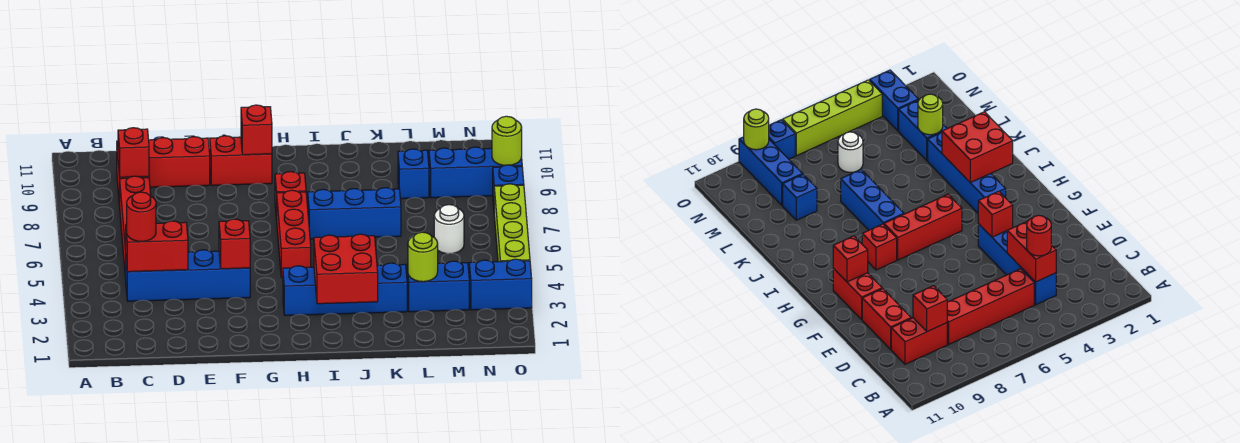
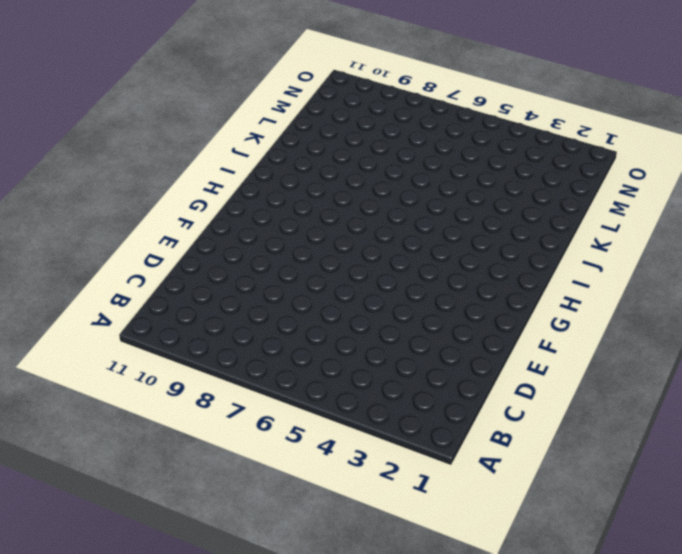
none -> blue brick C4:F4 level 1
none -> red brick C5:C8 level 1
none -> red brick C9:C10 level 1

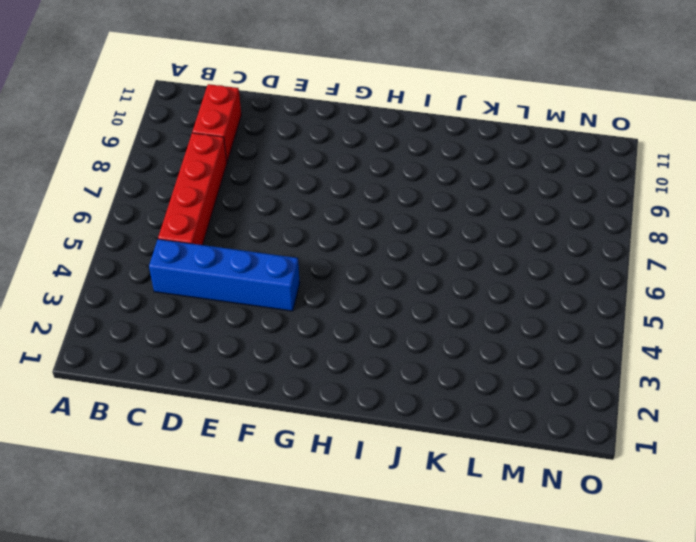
none -> red brick D10:E10 level 1
none -> red brick F10:G10 level 1
none -> blue brick H3:K3 level 1

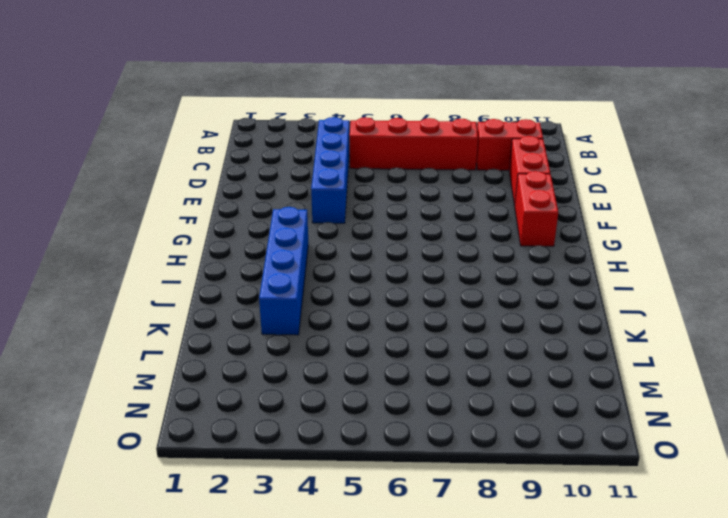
none -> red brick H5:H7 level 1
none -> red brick H8 level 1
none -> blue brick I7:K7 level 1

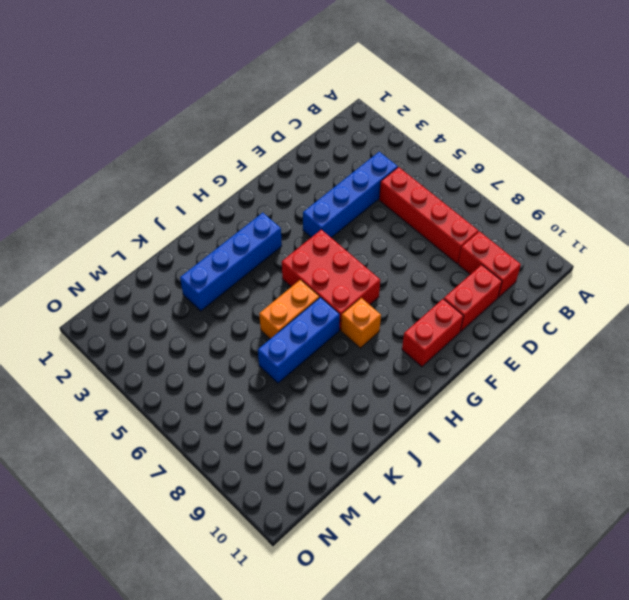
red brick G5:H7 level 1 -> red brick H5:H7 level 1
orange brick H8 level 1 -> red brick H8 level 1
orange brick I6:J6 level 1 -> none
none -> blue brick L3:M3 level 1
none -> blue brick L9 level 1
none -> white round brick M6 level 1

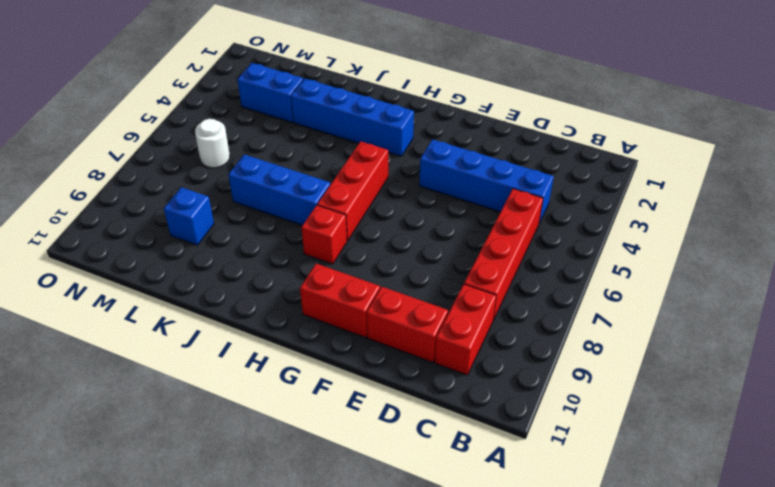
none -> blue brick M9:O9 level 1
none -> blue brick N3:O3 level 1
none -> lime brick O4:O7 level 1

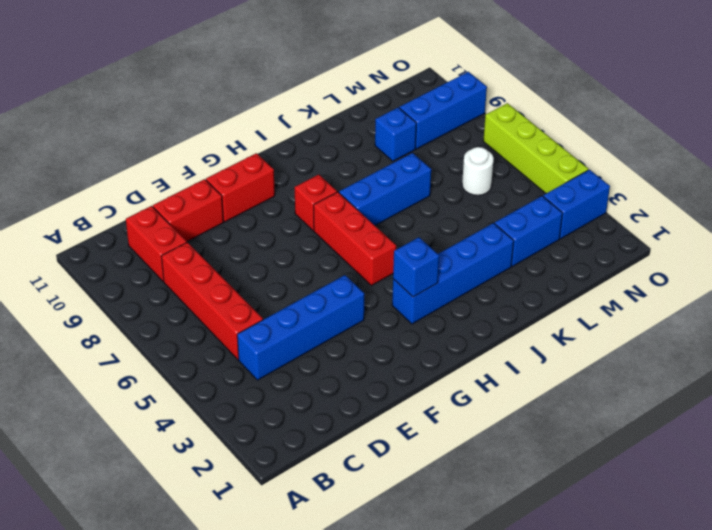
blue brick H3 level 2 -> blue brick O8 level 1
none -> red brick C4:D4 level 2
none -> red brick C9 level 2
none -> red brick F4 level 2

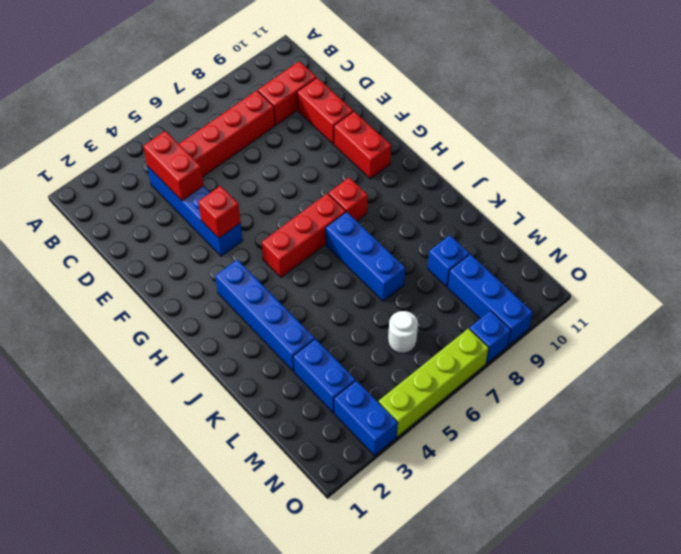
none -> red brick C9 level 2
none -> red brick G10 level 2
none -> red brick I2:J3 level 2

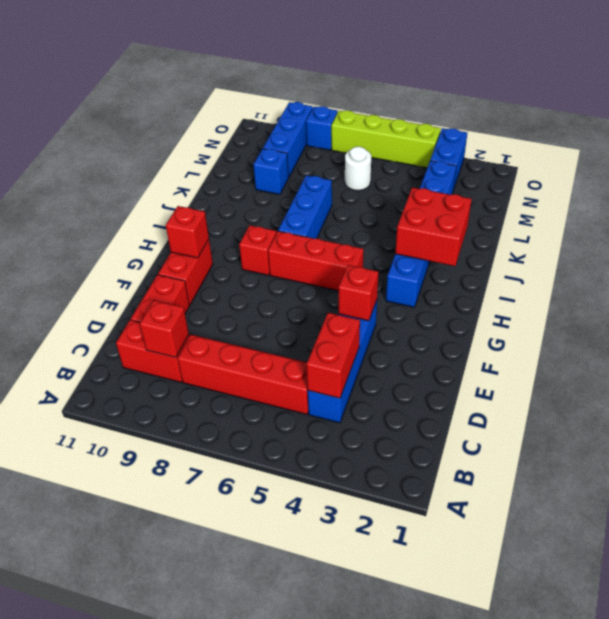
none -> lime round brick L3 level 2
none -> lime round brick O9 level 2
none -> red round brick C4 level 3

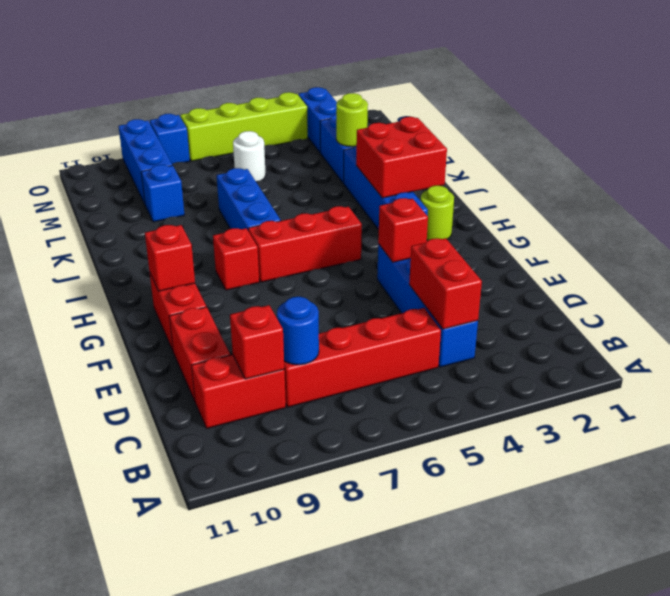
blue round brick C8 level 2 -> none
lime round brick H2 level 1 -> lime round brick O9 level 2
none -> red round brick C4 level 3

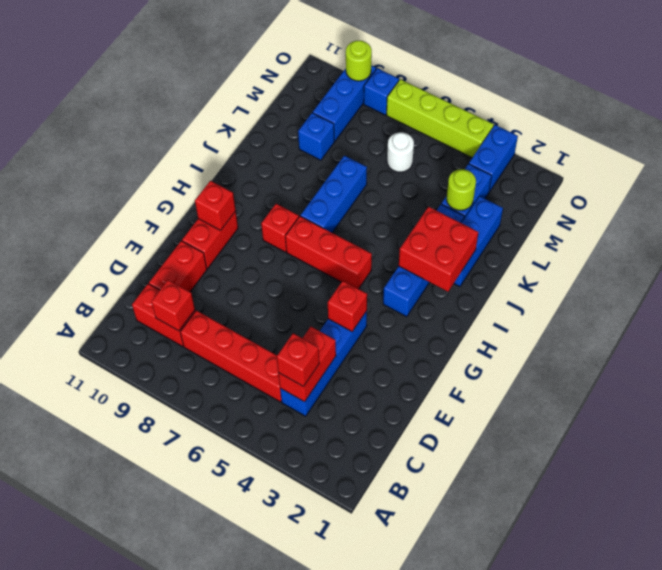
red brick C4 level 3 -> red round brick C4 level 3
blue brick J2:L2 level 1 -> none

